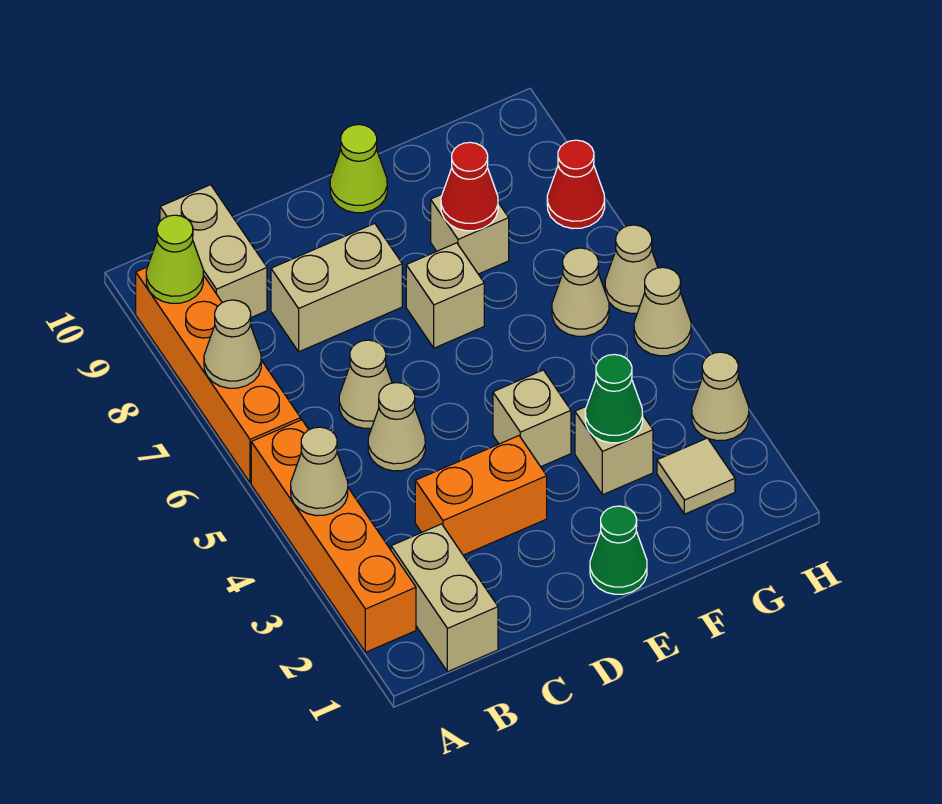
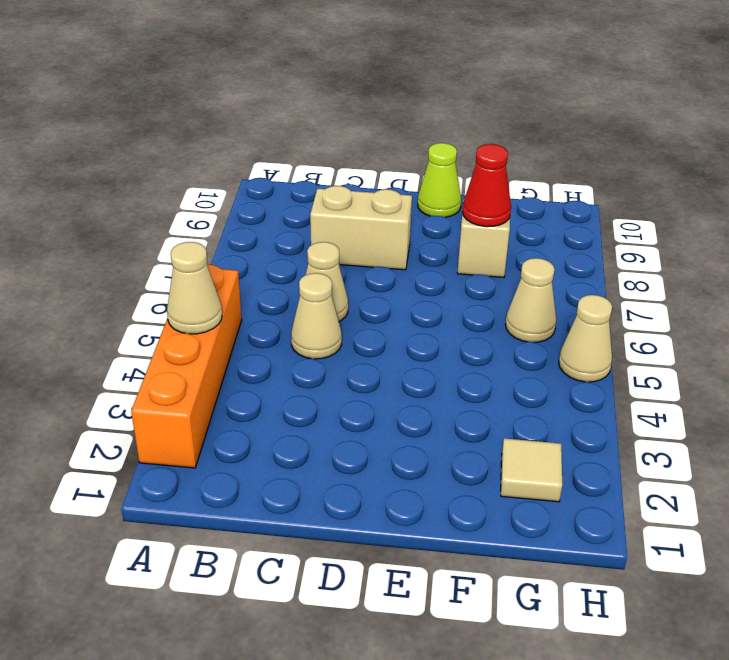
none -> orange brick A6:A9 level 1
none -> tan brick B1:B2 level 1
none -> tan brick B9:B10 level 1

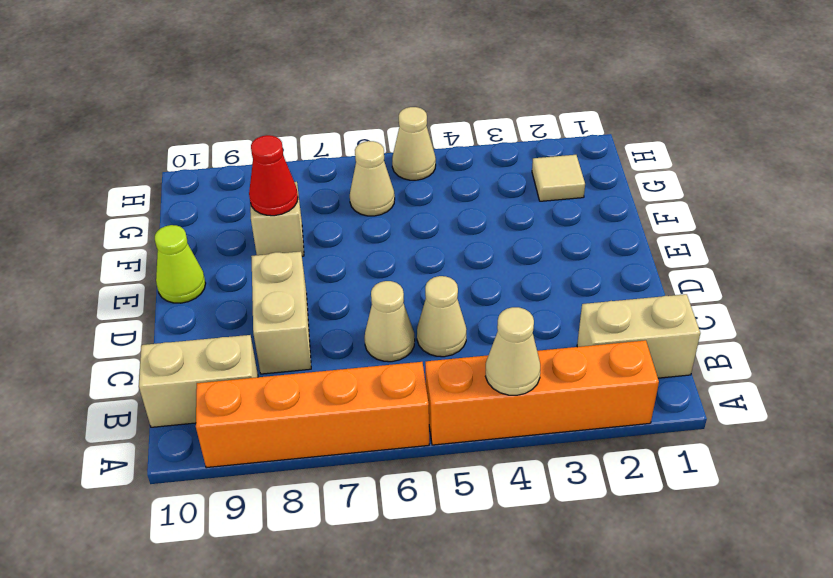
none -> orange brick C3:D3 level 1
none -> green cone E1 level 1
none -> tan brick E4 level 1

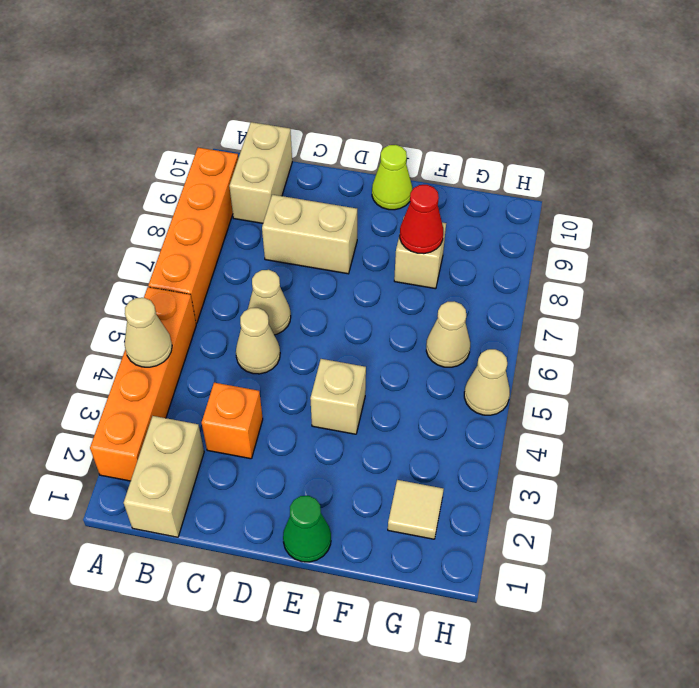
orange brick C3 level 1 -> orange brick C3:D3 level 1
none -> tan brick E7 level 1
none -> tan brick F3 level 1
none -> tan cone H3 level 1

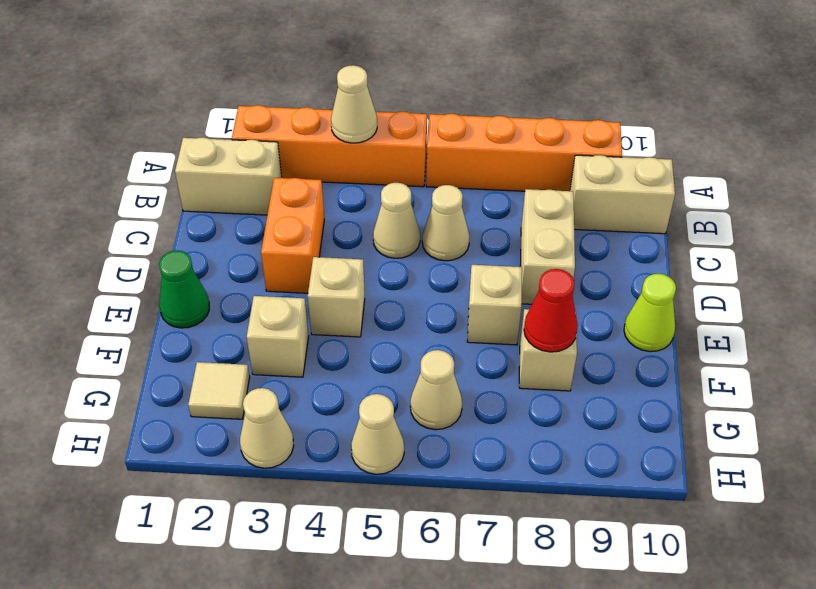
none -> tan cone H6 level 1
none -> red cone H8 level 1
none -> tan cone A7 level 2

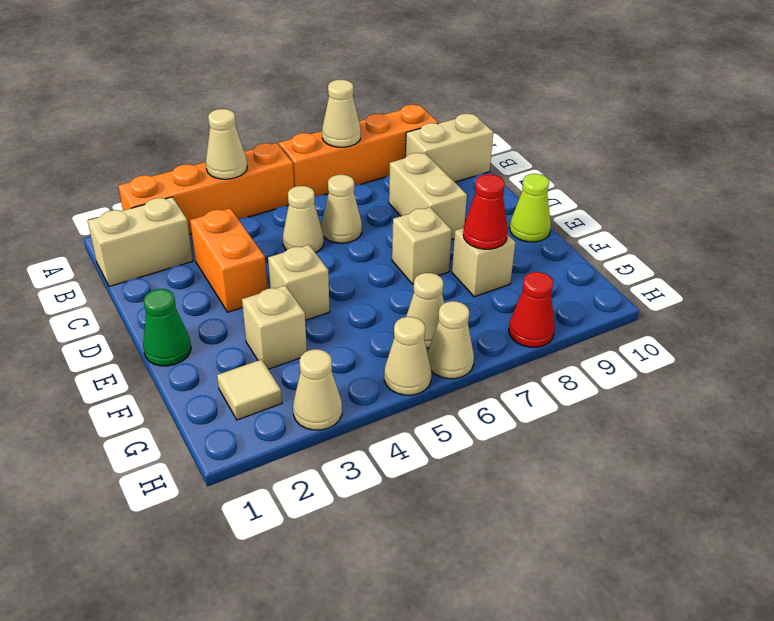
none -> lime cone A9 level 2
none -> green cone F3 level 2

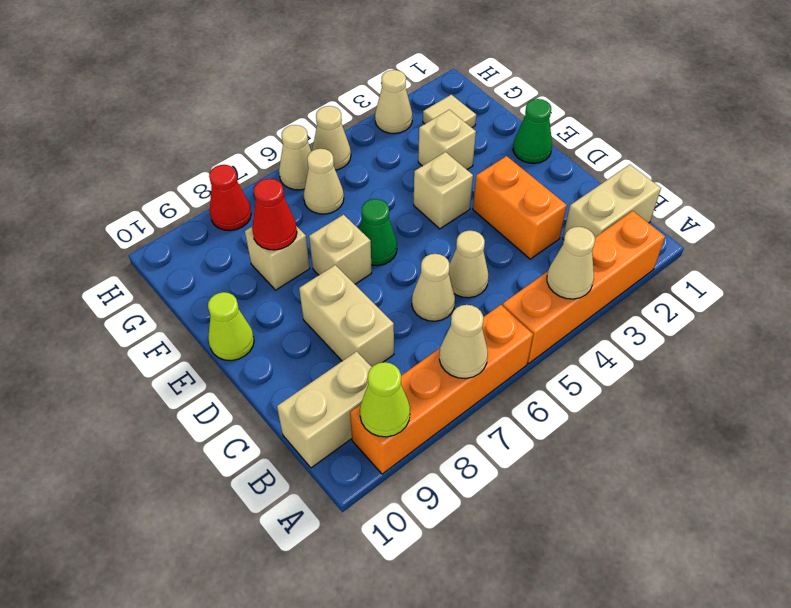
green cone E6 level 1 -> green cone F3 level 2

